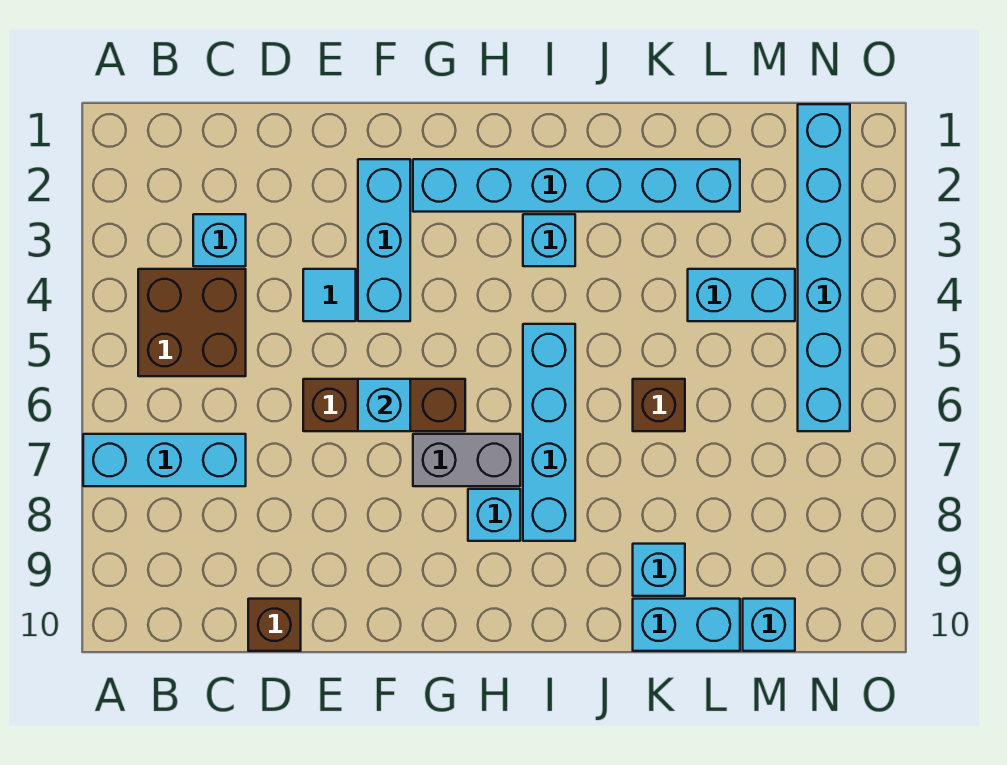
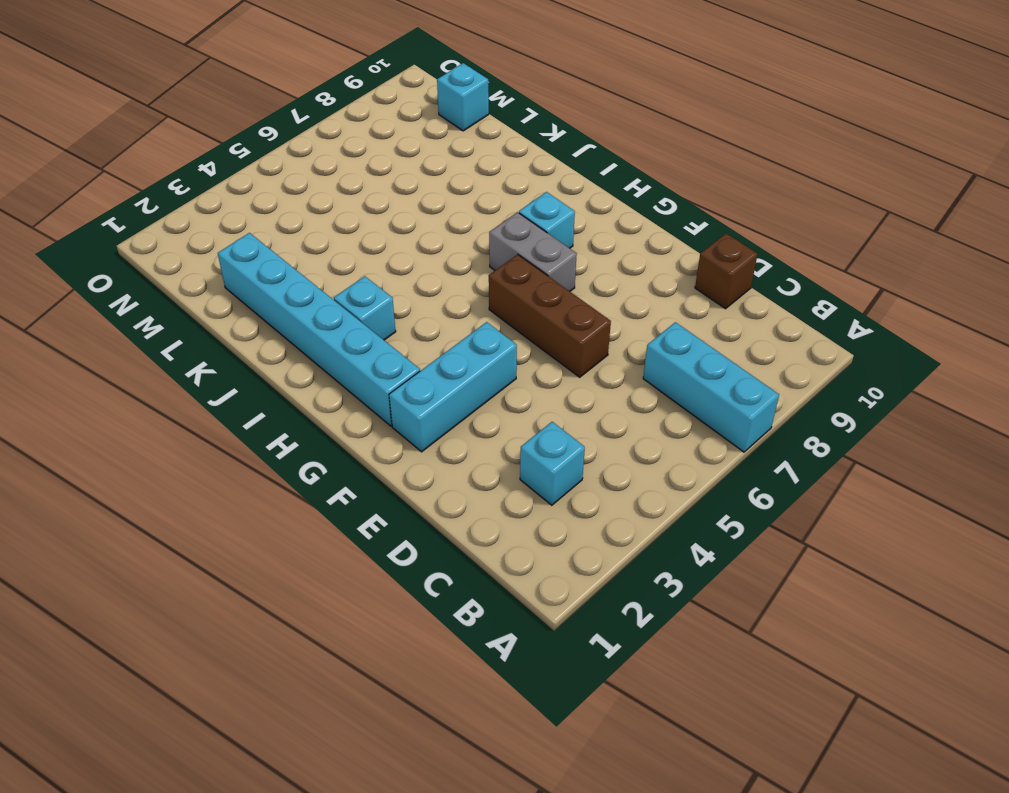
none -> brown brick B4:C5 level 1
none -> cyan tile E4 level 1
none -> cyan brick I5:I8 level 1

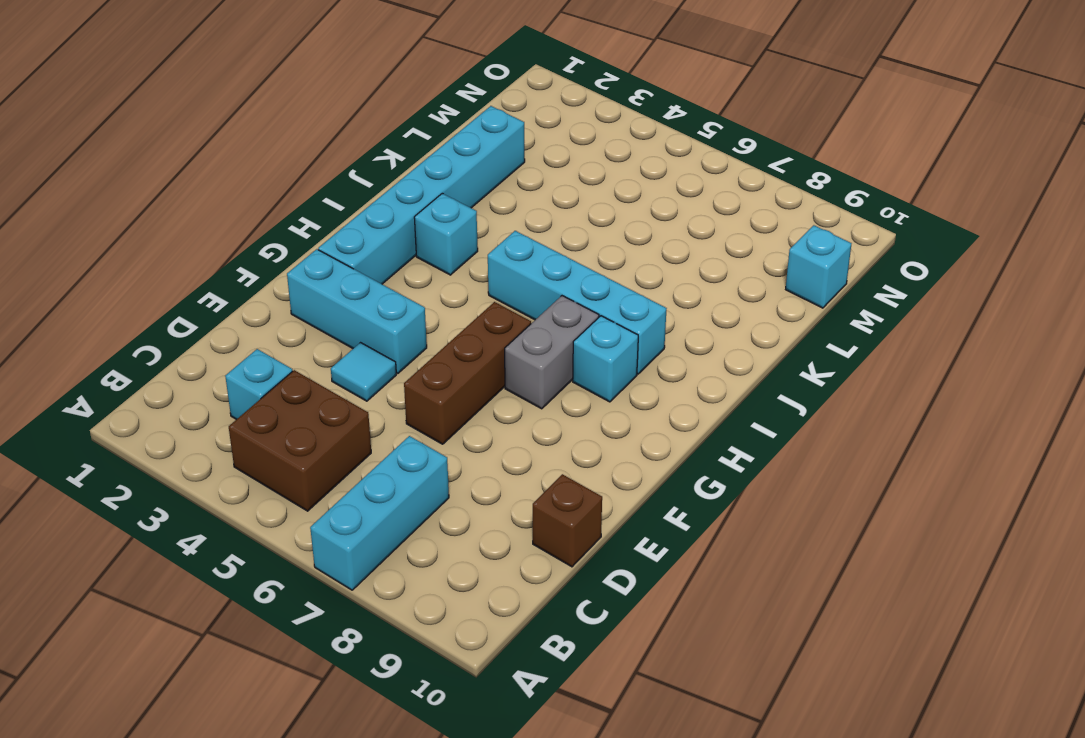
none -> brown brick K6 level 1
none -> cyan brick K9 level 1
none -> cyan brick K10:L10 level 1

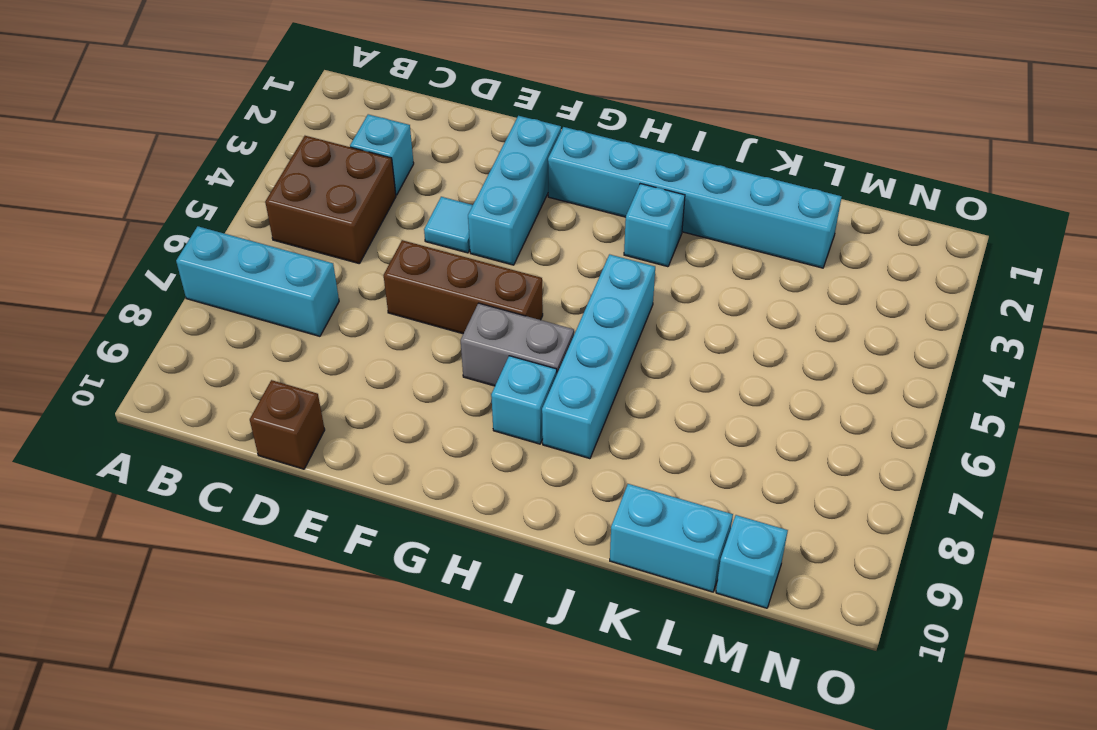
none -> brown brick K6 level 1
none -> cyan brick K9 level 1
none -> cyan brick L4:M4 level 1

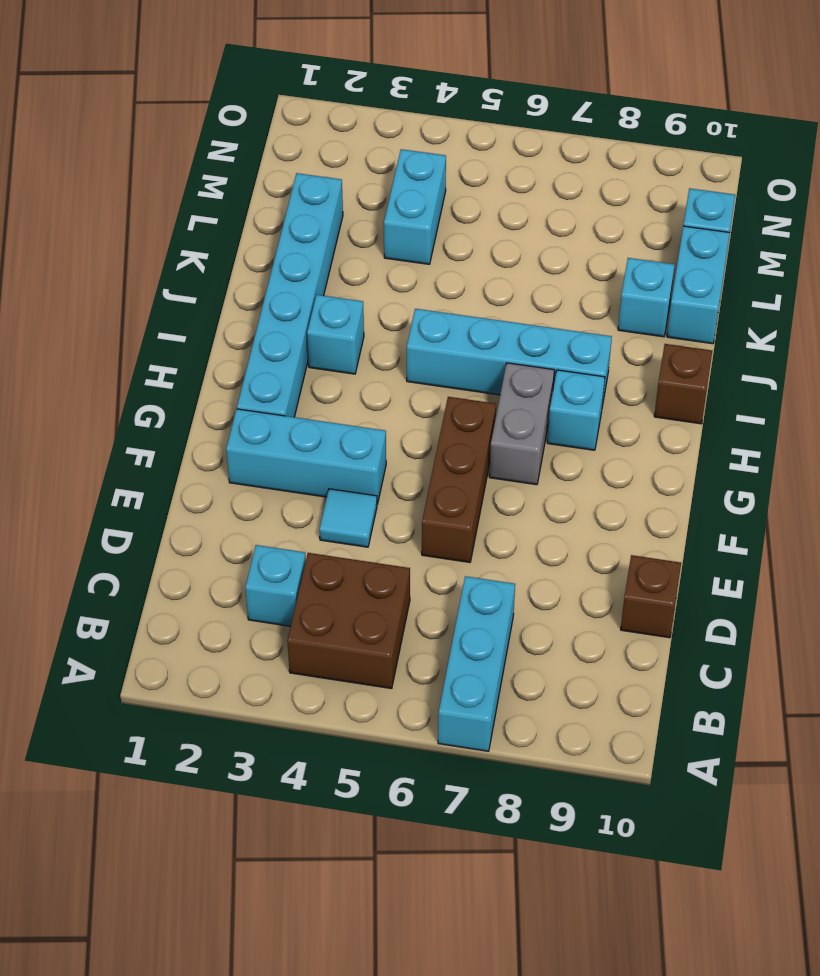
brown brick I10 level 1 -> brown brick K6 level 1
none -> cyan brick N1:N6 level 1
none -> cyan brick F6 level 2

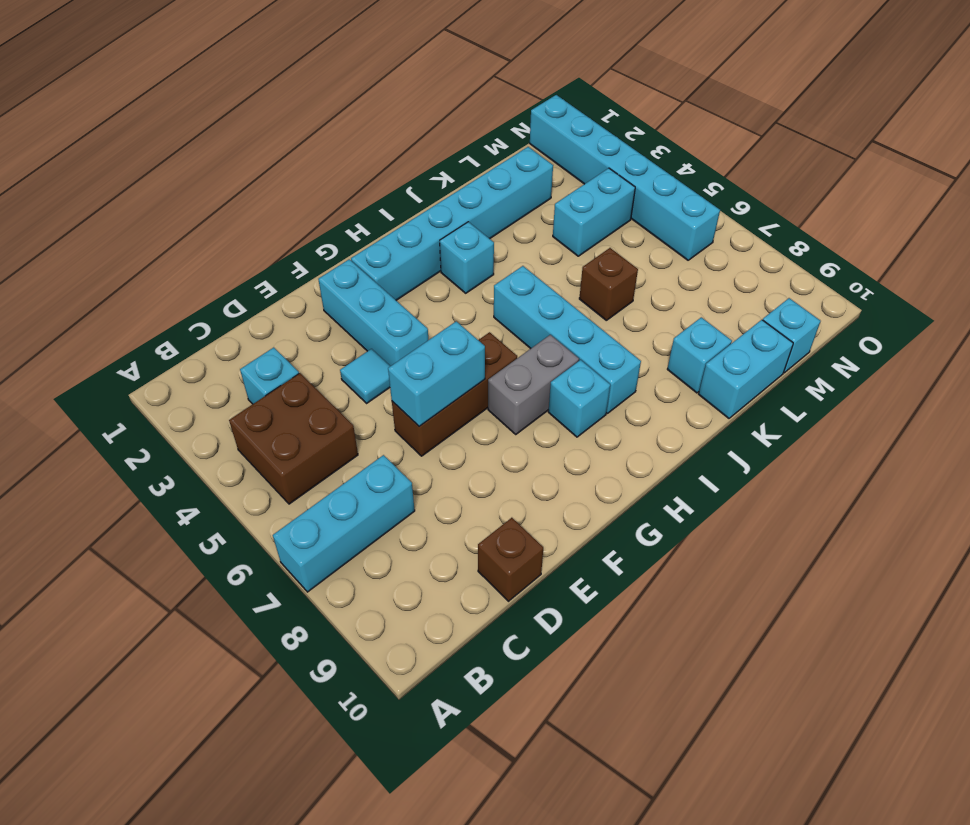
cyan brick E6:F6 level 2 -> cyan brick F6 level 2

